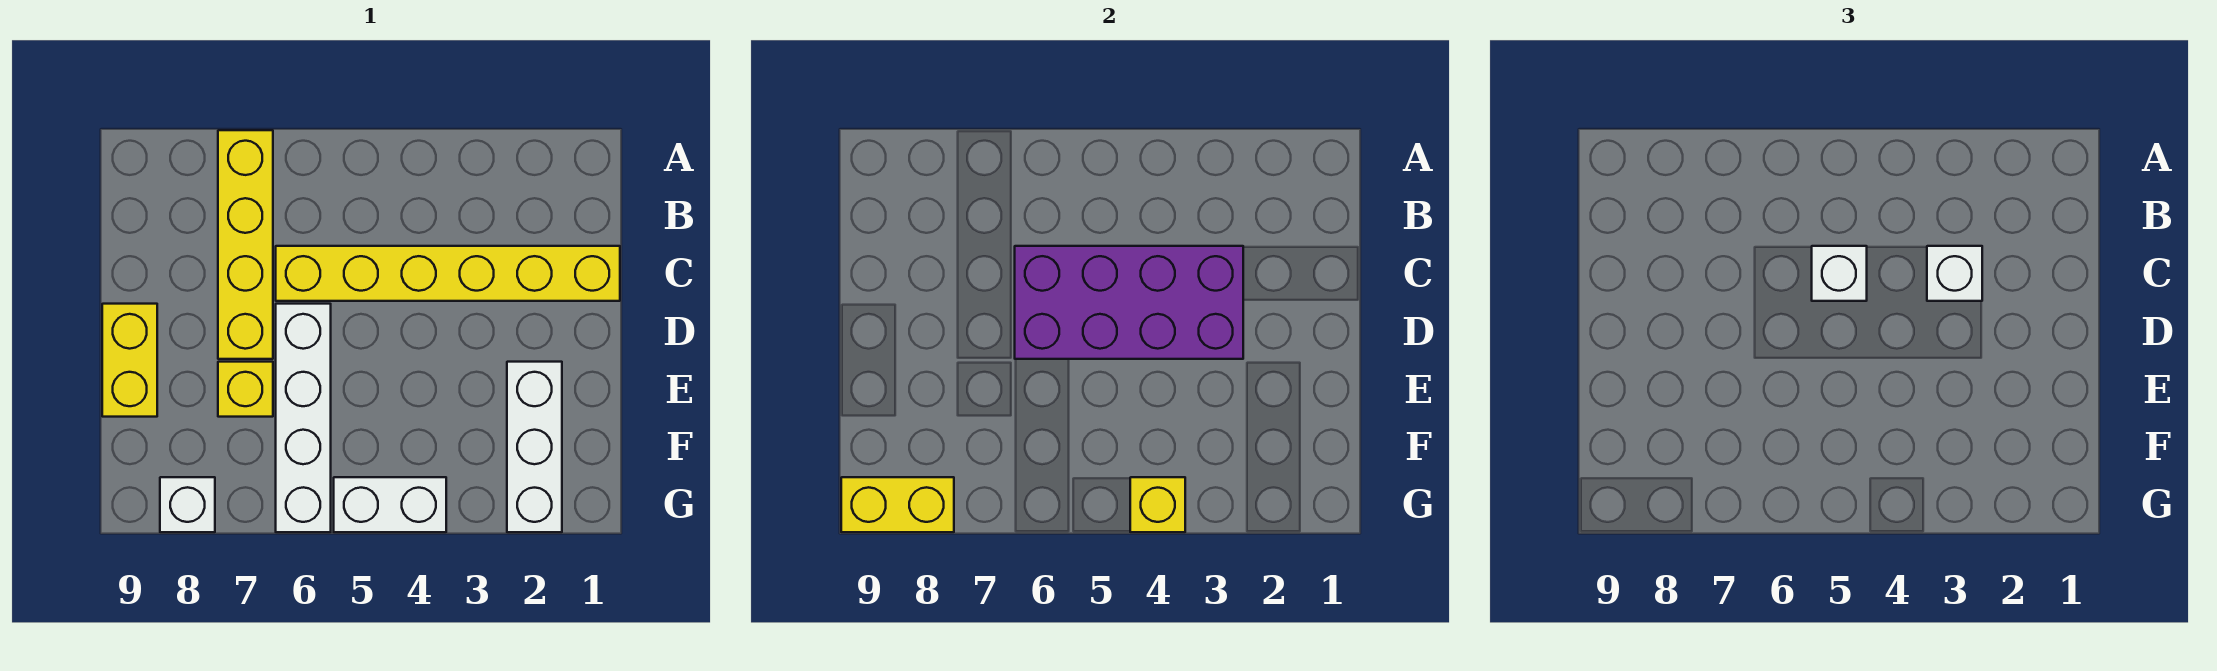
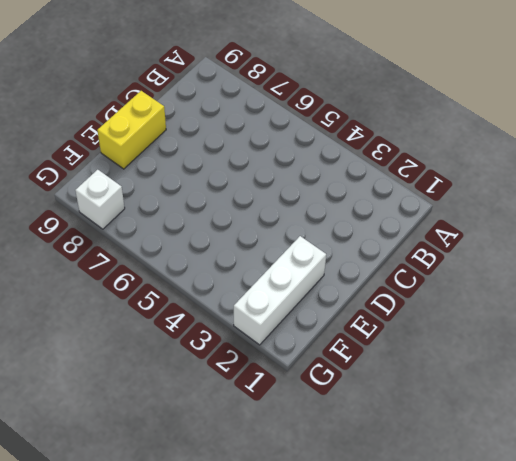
none -> yellow brick A7:D7 level 1
none -> yellow brick C1:C6 level 1
none -> white brick D6:G6 level 1

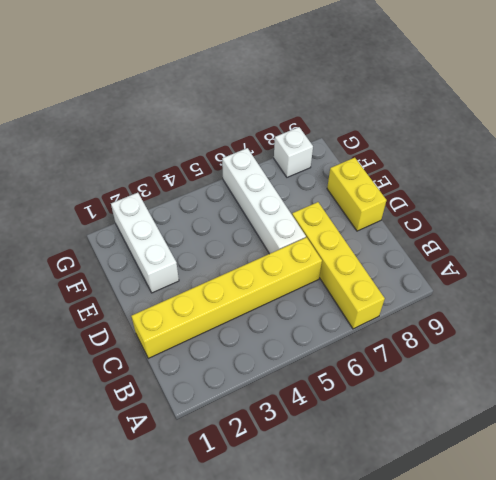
none -> yellow brick E7 level 1
none -> white brick G4:G5 level 1
none -> purple brick C3:D6 level 2

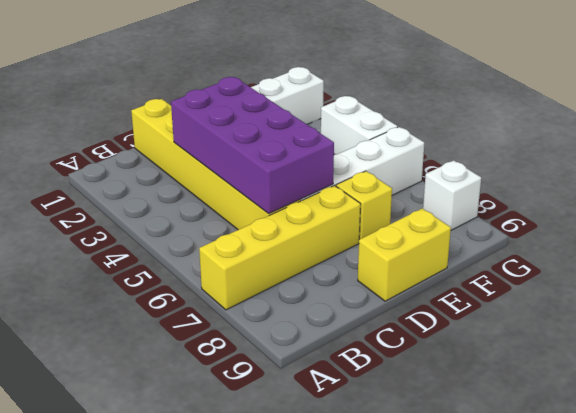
none -> yellow brick G4 level 2
none -> yellow brick G8:G9 level 2
none -> white brick C3 level 3

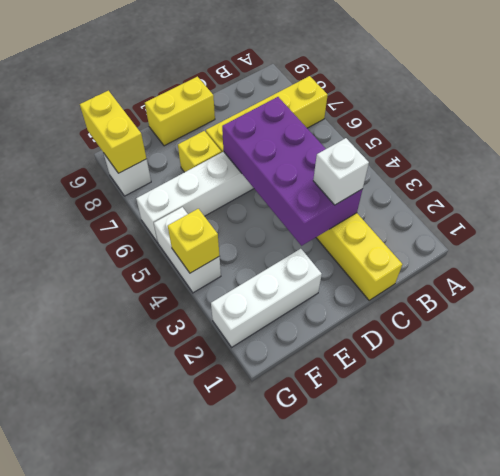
none -> white brick C5 level 3

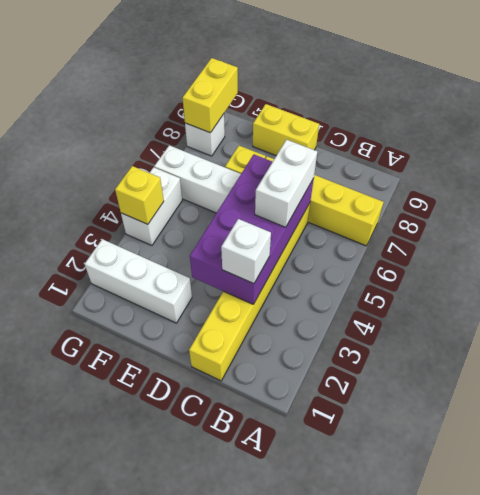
white brick C5:C6 level 3 -> white brick C5 level 3

